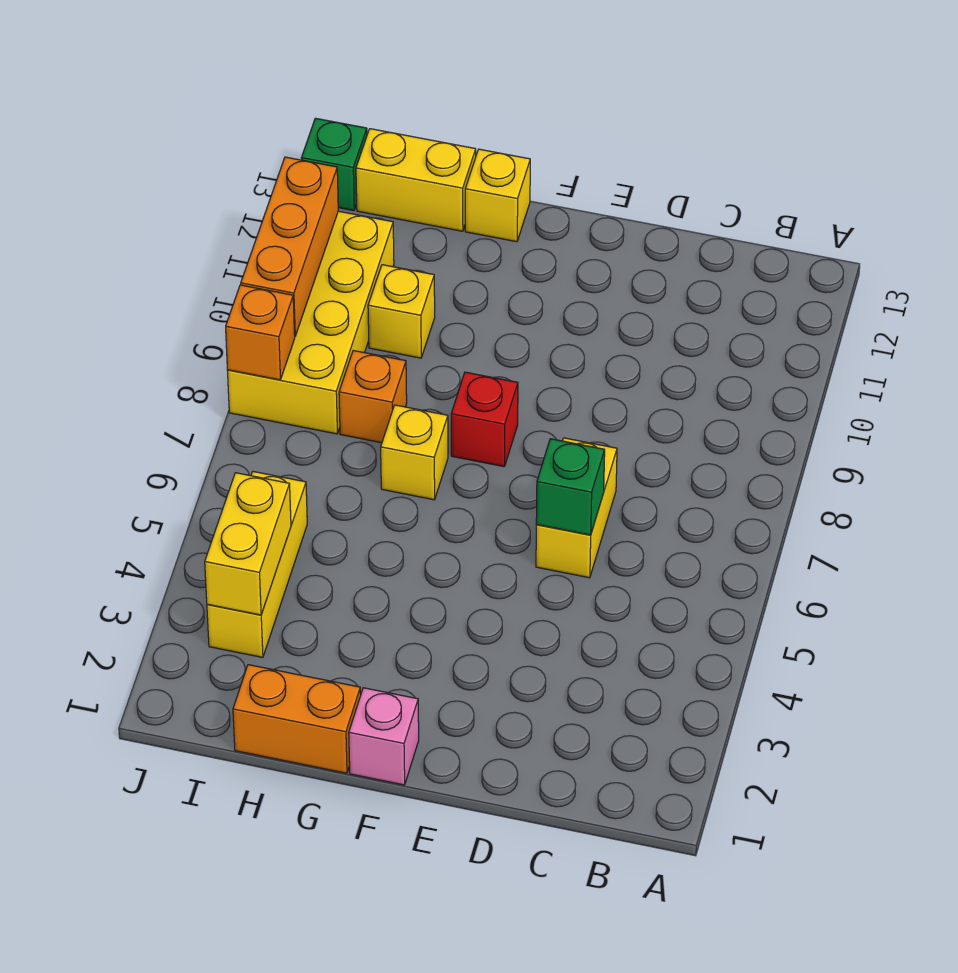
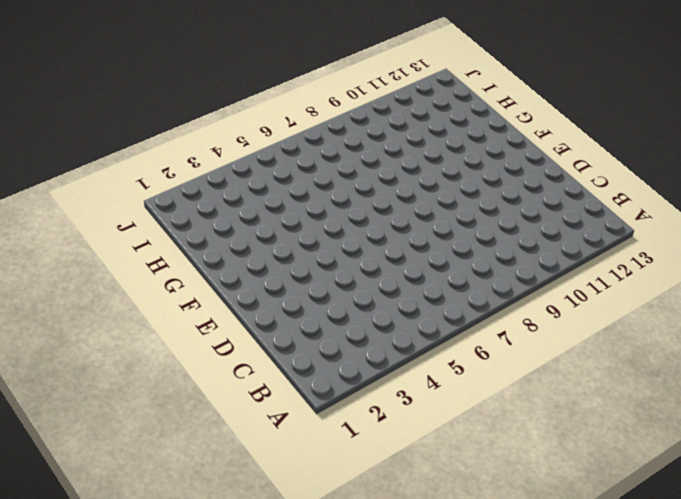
none -> yellow brick D6:D7 level 1
none -> pink brick F1 level 1
none -> red brick F8 level 1

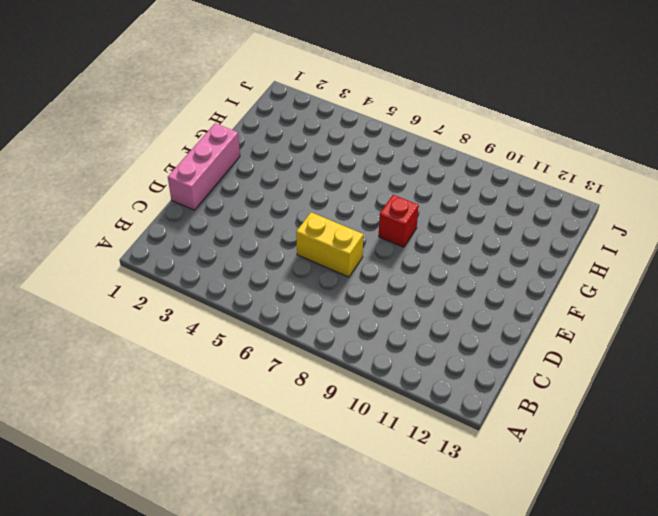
pink brick D1:F1 level 1 -> pink brick F1 level 1
none -> orange brick G1:H1 level 1
none -> yellow brick G7 level 1
none -> yellow brick G13 level 1

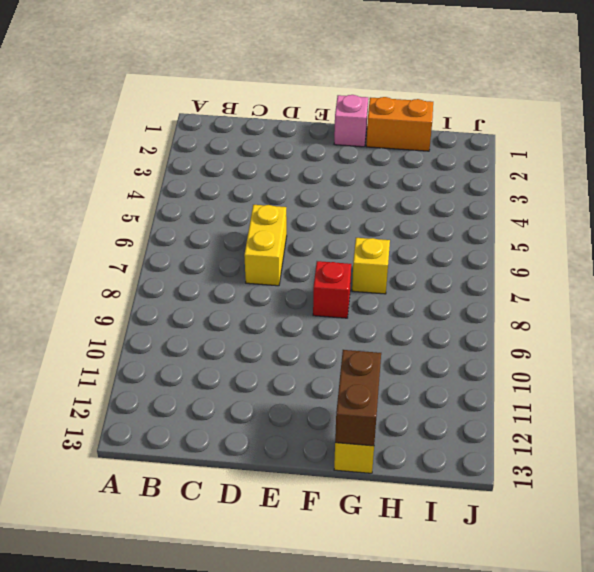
brown brick G12:G13 level 2 -> none
none -> orange brick H8 level 1
none -> yellow brick H10 level 1
none -> yellow brick H13:I13 level 1

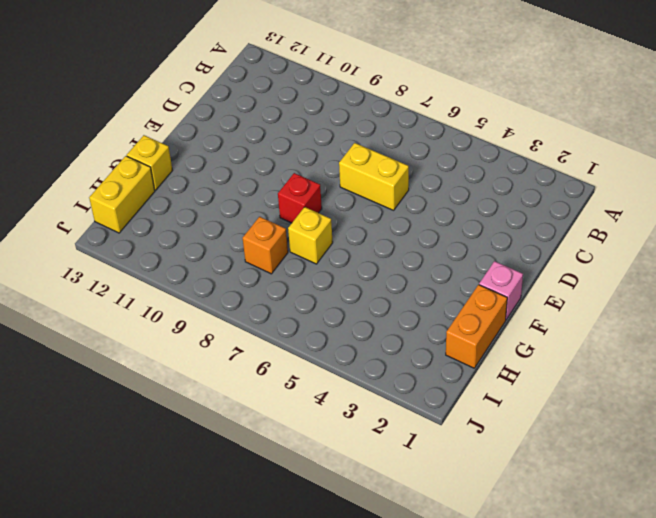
none -> yellow brick H10 level 1
none -> yellow brick I3:I5 level 1
none -> yellow brick I8:J11 level 1

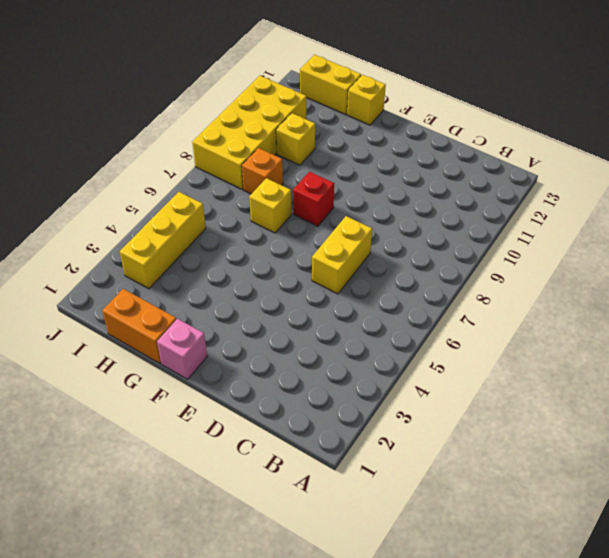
none -> green brick J13 level 1
none -> green brick D6 level 2
none -> yellow brick I3:I4 level 2

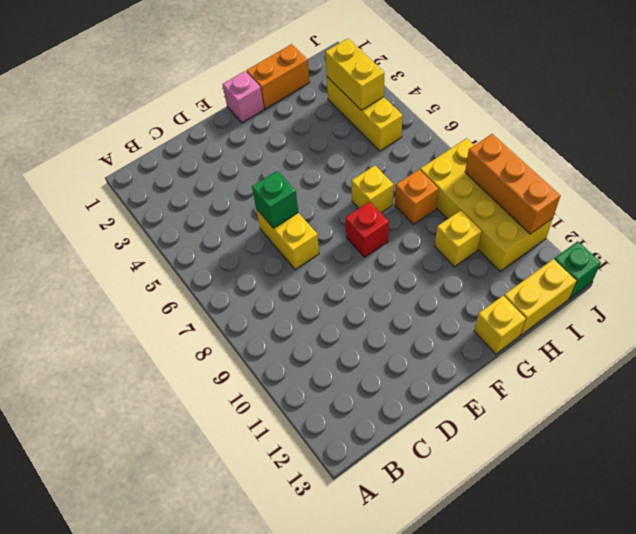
none -> orange brick J8 level 2

